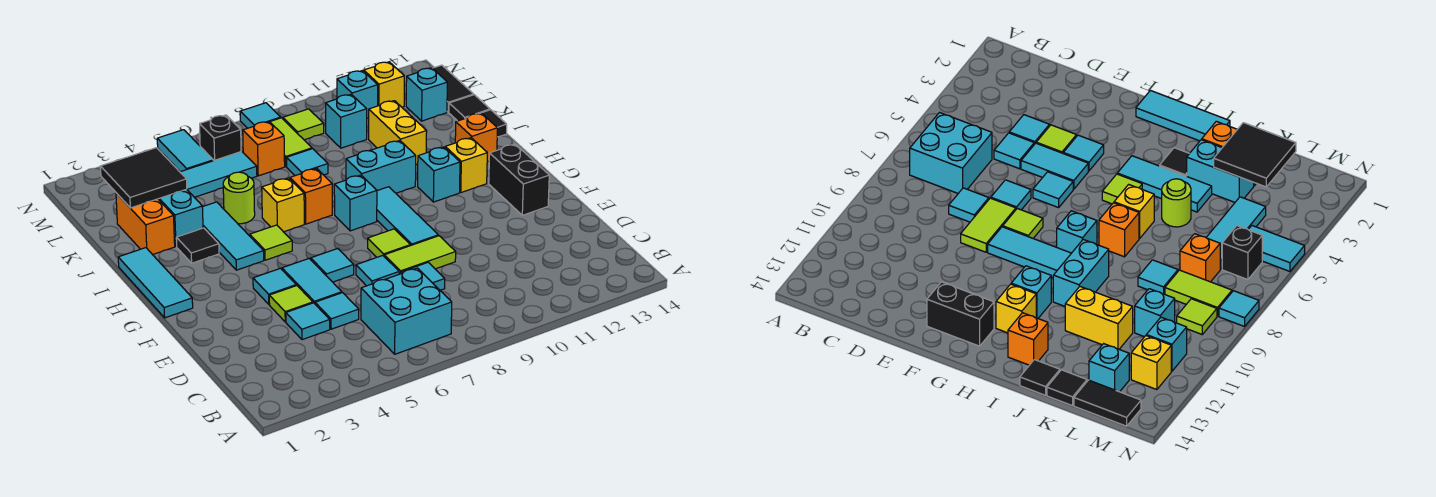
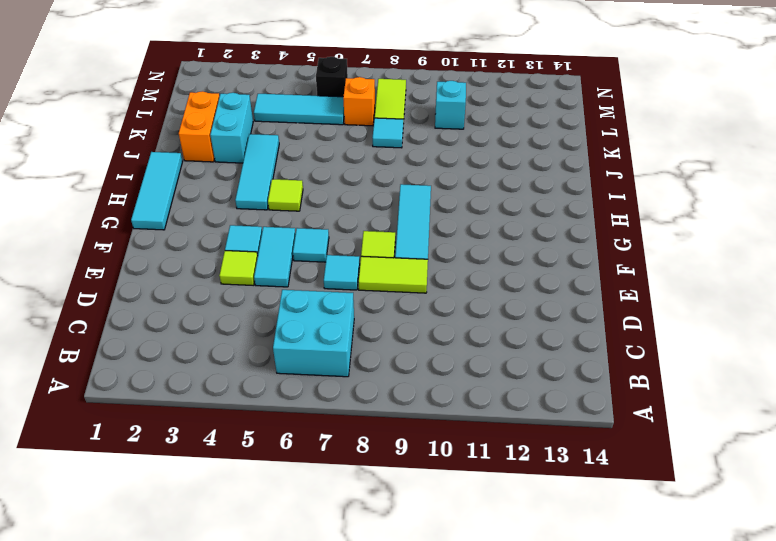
none -> cyan tile D4 level 1
none -> cyan tile D5 level 1
none -> cyan tile D8 level 1
none -> black brick F13:G13 level 1

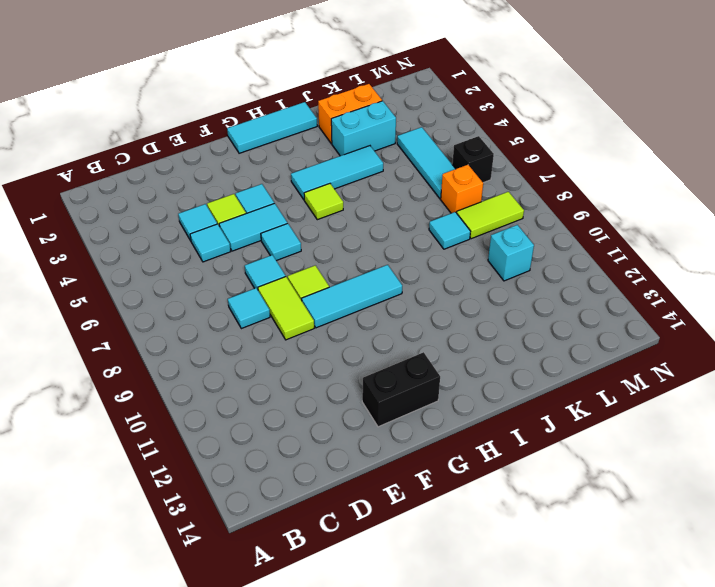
none -> cyan brick B6:C7 level 1
none -> cyan brick H8 level 1
none -> cyan brick H11 level 1
none -> yellow brick H12 level 1

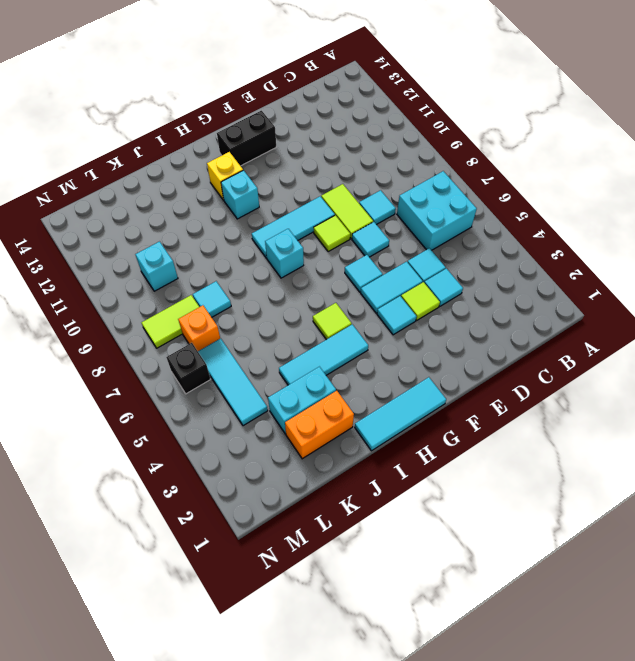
none -> black tile I3 level 1
none -> yellow brick I6 level 1
none -> orange brick I7 level 1
none -> cyan brick I9:I10 level 1

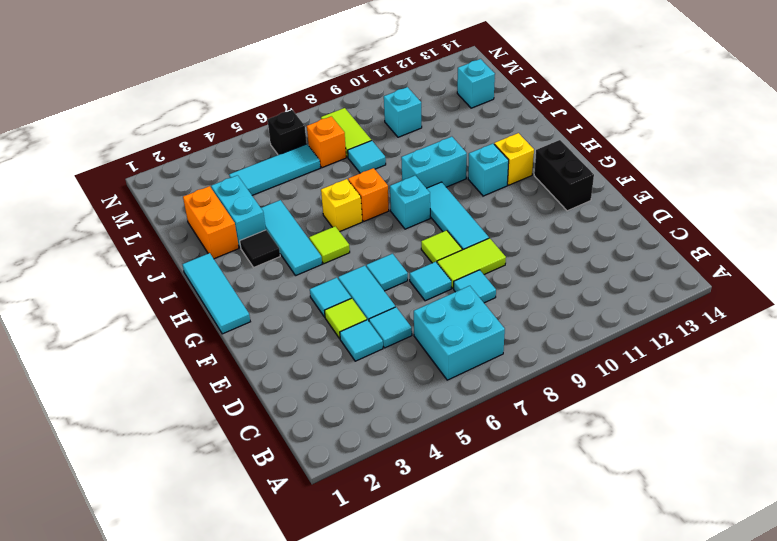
none -> orange brick I13 level 1
none -> lime round brick J5 level 1
none -> yellow brick J11:K11 level 1
none -> black tile J14 level 1

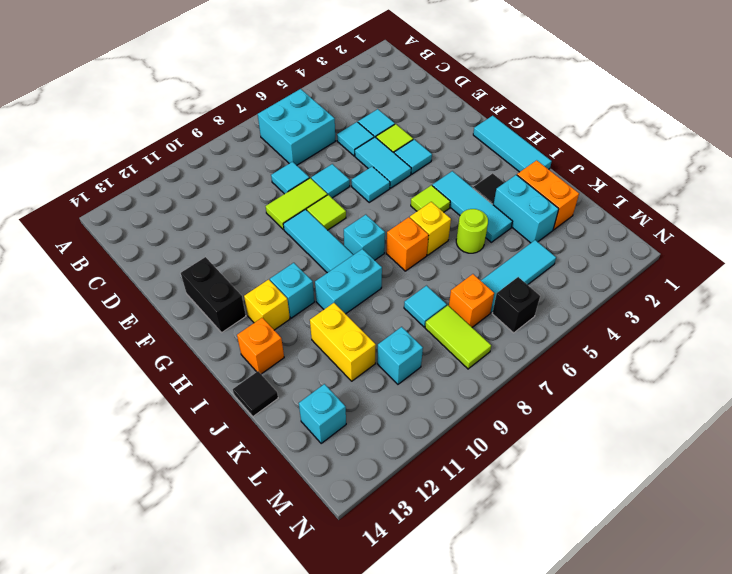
none -> black tile K14 level 1
none -> black tile L14:M14 level 1
none -> cyan tile M5:N5 level 1
none -> lime tile M9 level 1

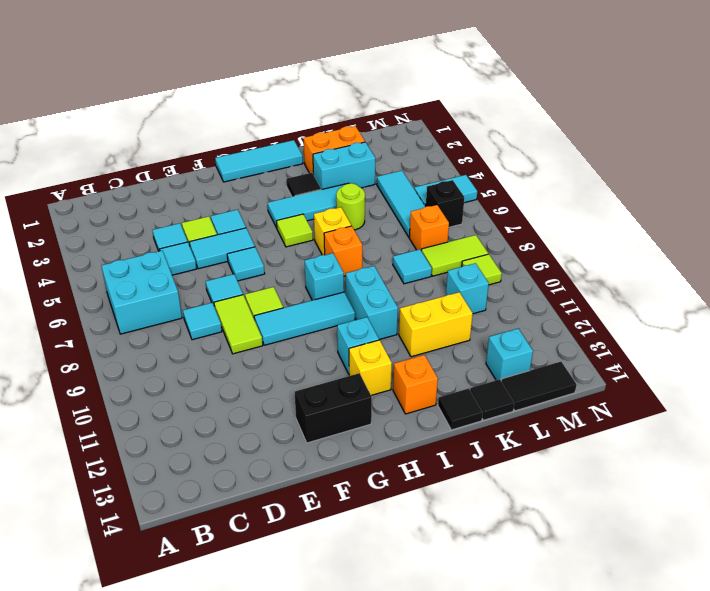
none -> cyan brick M11 level 1
none -> yellow brick M12 level 1
none -> cyan tile N8 level 1
none -> black tile K2:L3 level 2

